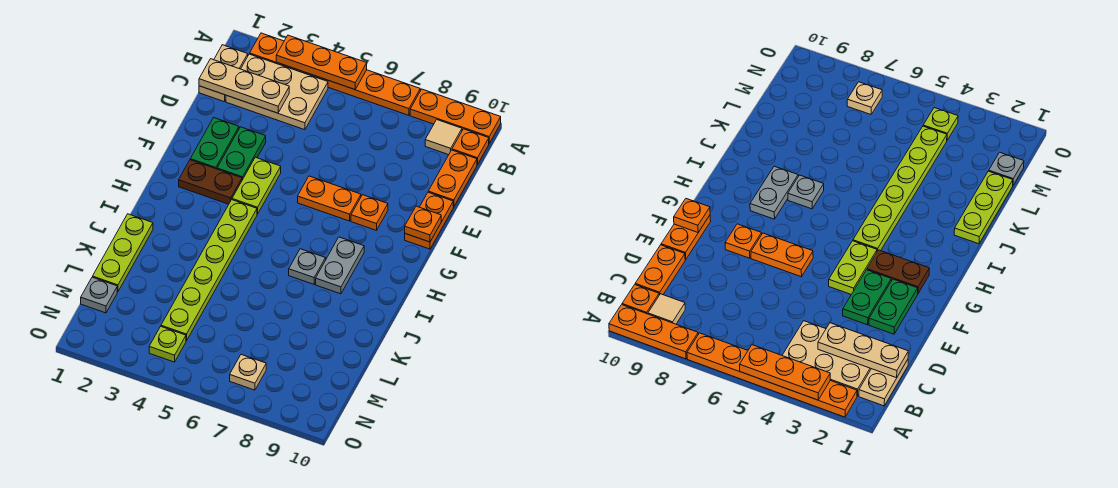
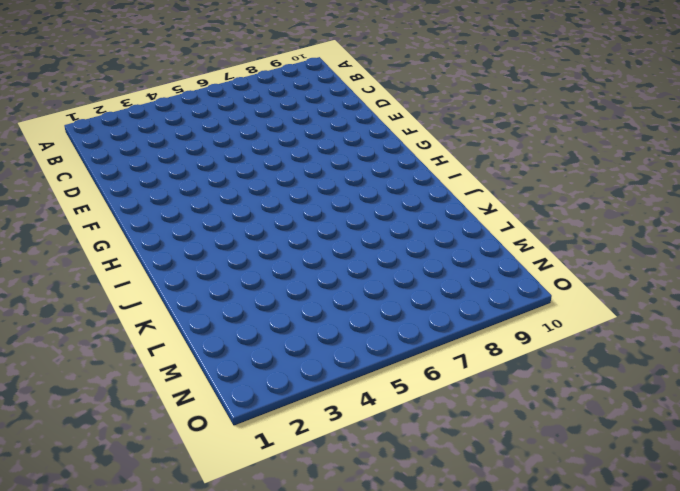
none -> orange plate A2:A7 level 1
none -> orange plate A8:A10 level 1
none -> tan plate B1:C1 level 1

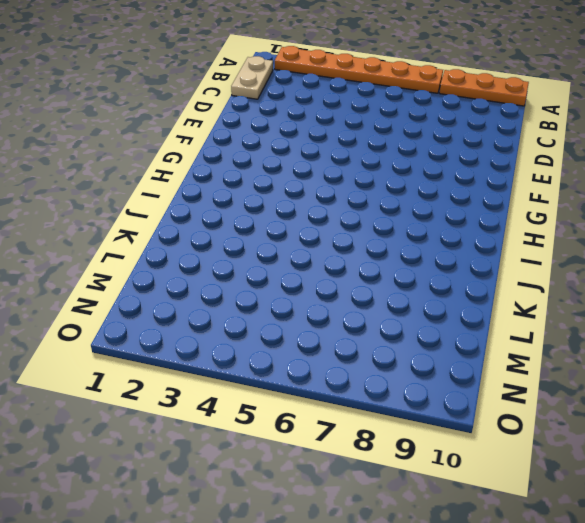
none -> tan plate B2:C4 level 1
none -> tan tile B9 level 1
none -> orange plate B10 level 1

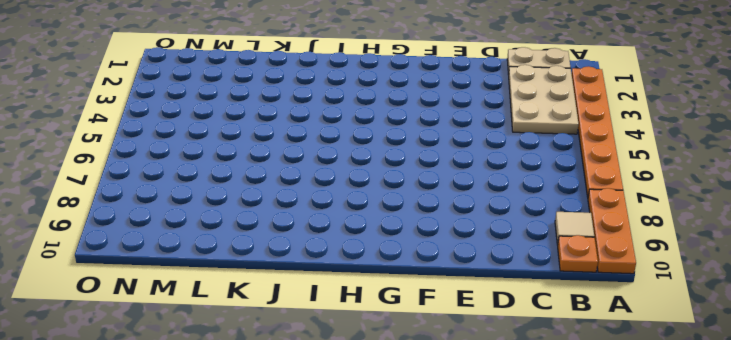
none -> orange plate C10:D10 level 1
none -> green plate E2:F2 level 1
none -> green plate E3:F3 level 1

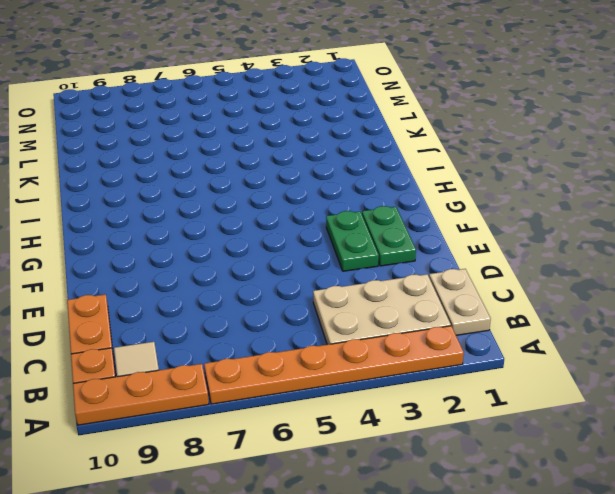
none -> orange plate E10:F10 level 1
none -> lime plate F4:G4 level 1
none -> orange plate F6:F7 level 1

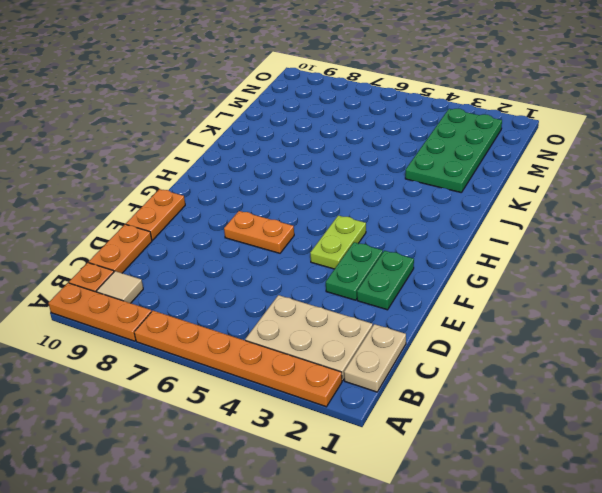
green plate K2:N3 level 1 -> none
none -> orange plate F8 level 1
none -> brown plate G2:G3 level 1
none -> lime plate H4:M4 level 1

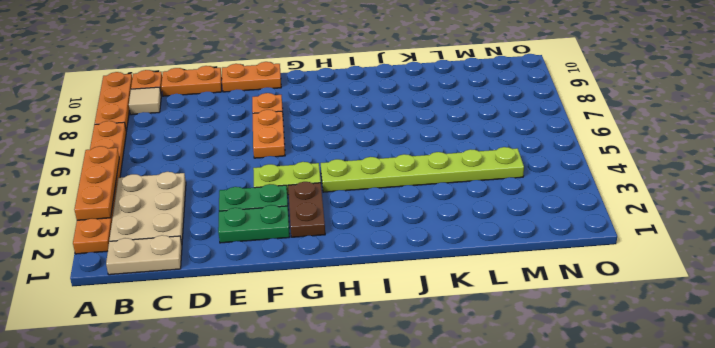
none -> grey plate H8:I8 level 1
none -> grey plate I7 level 1
none -> lime plate J1:L1 level 1

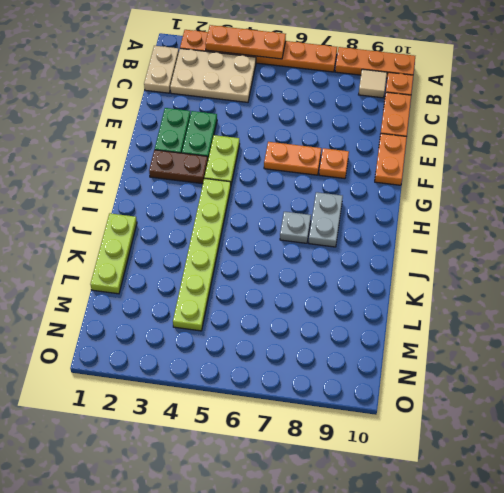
none -> grey plate M1 level 1
none -> lime plate N4 level 1
none -> tan plate N7 level 1

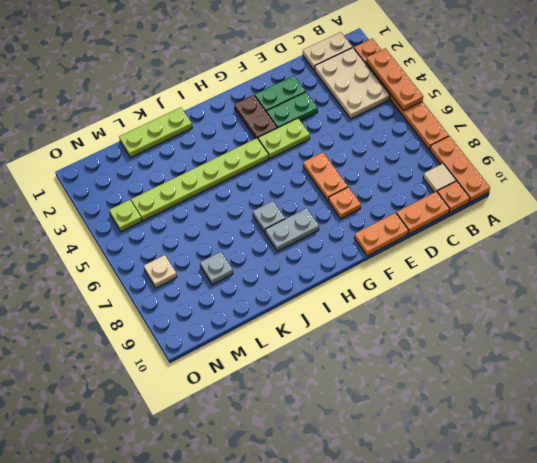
grey plate L8 level 1 -> grey plate M1 level 1
none -> tan plate C1:C3 level 2
none -> orange plate F10 level 2

